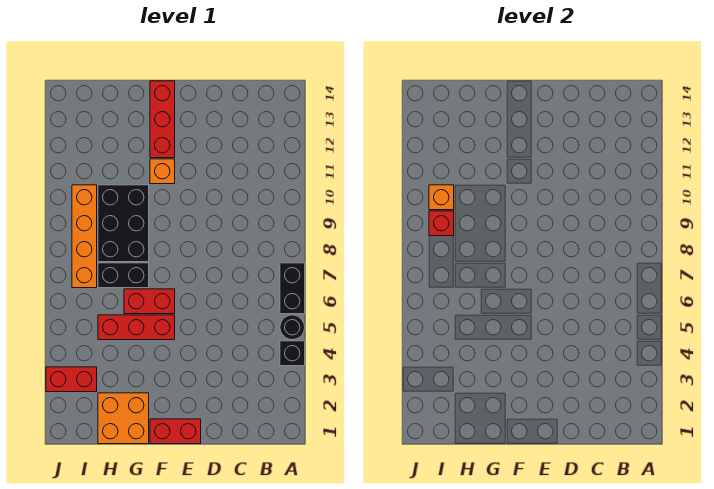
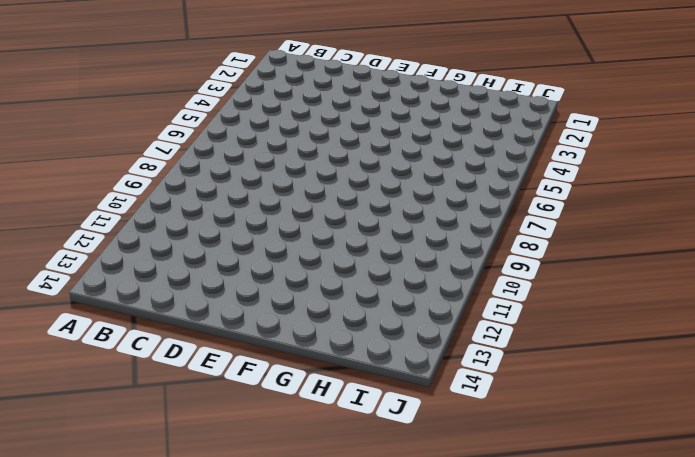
none -> black brick A4 level 1
none -> black round brick A5 level 1
none -> black brick A6:A7 level 1

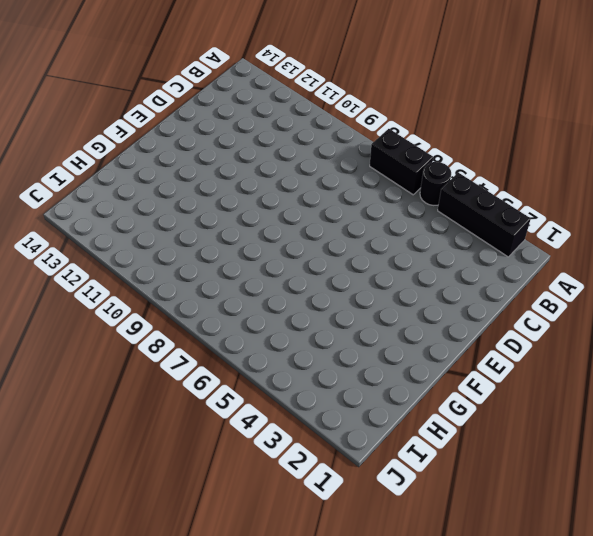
black brick A2:A4 level 1 -> black brick A4 level 1
none -> red brick E1:F1 level 1
none -> red brick F5:H5 level 1
none -> red brick F6:G6 level 1

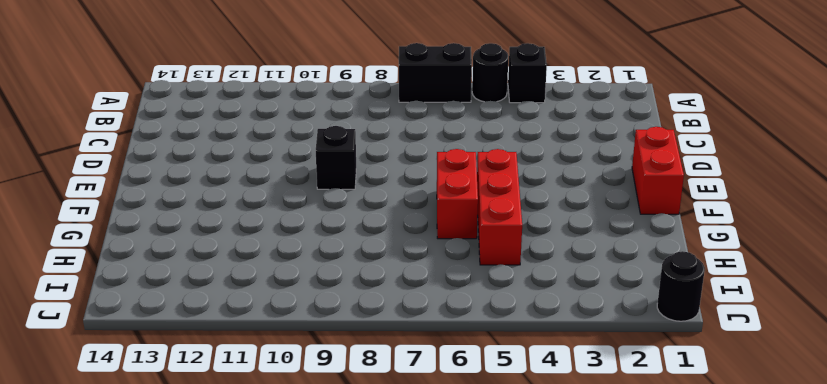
black brick E9 level 1 -> none
black round brick J1 level 1 -> none
none -> orange brick F11 level 1
none -> red brick F12:F14 level 1
none -> orange brick G1:H2 level 1

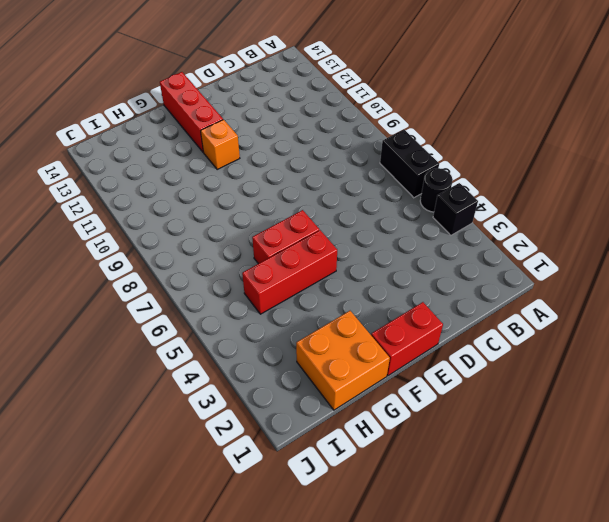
none -> black brick G7:H7 level 1
none -> black brick G8:H10 level 1
none -> red brick I3:J3 level 1

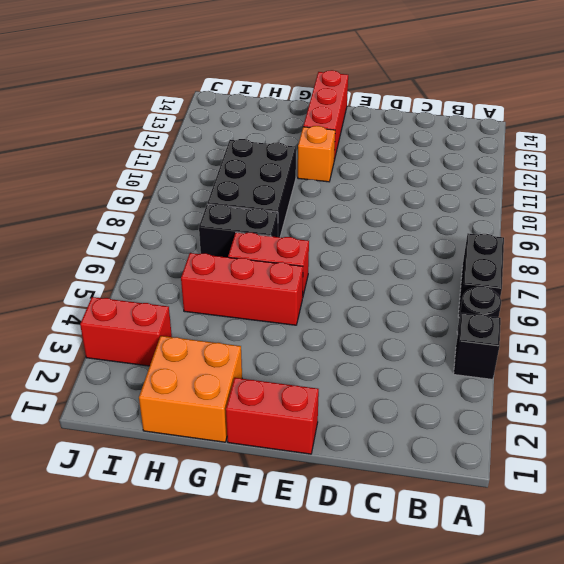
none -> orange brick I7:I10 level 1
none -> red brick I9 level 2
none -> orange brick I10 level 2

